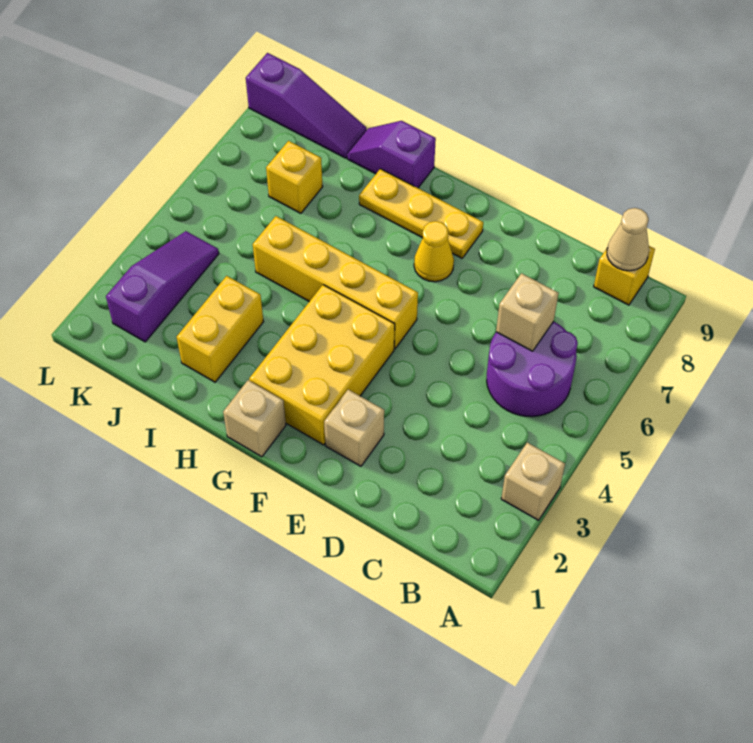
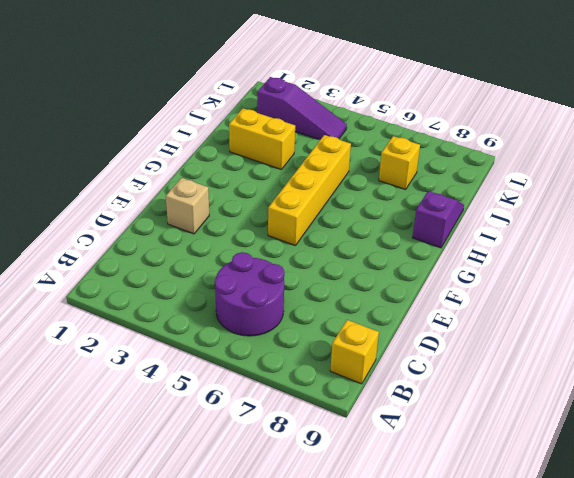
none -> tan brick A3 level 1
none -> yellow brick F2:G4 level 1
none -> yellow cone F7 level 1

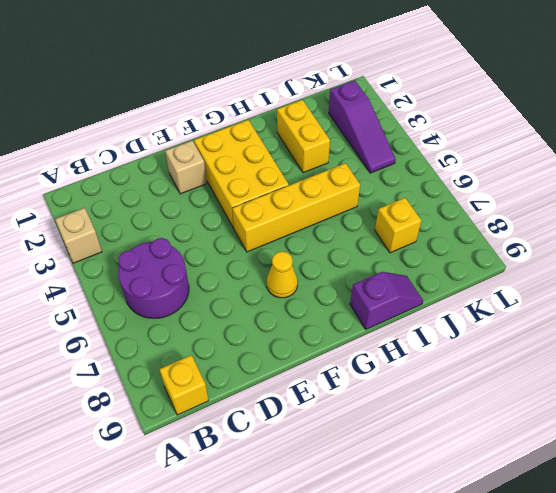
none -> yellow plate F8:H8 level 1
none -> tan brick G1 level 1
none -> purple slope J9:L9 level 1 top L

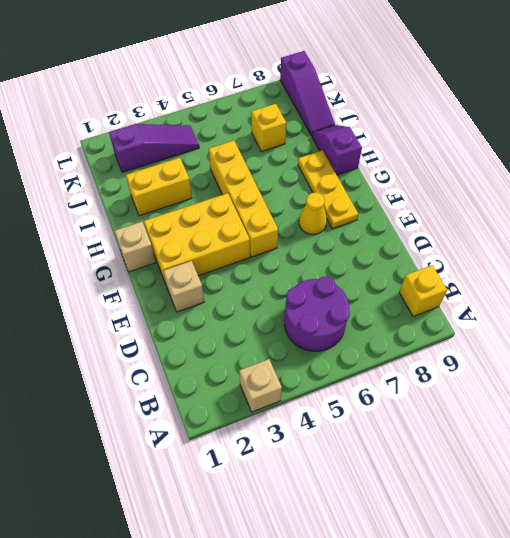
none -> tan cone B9 level 2
none -> tan brick C6 level 2

